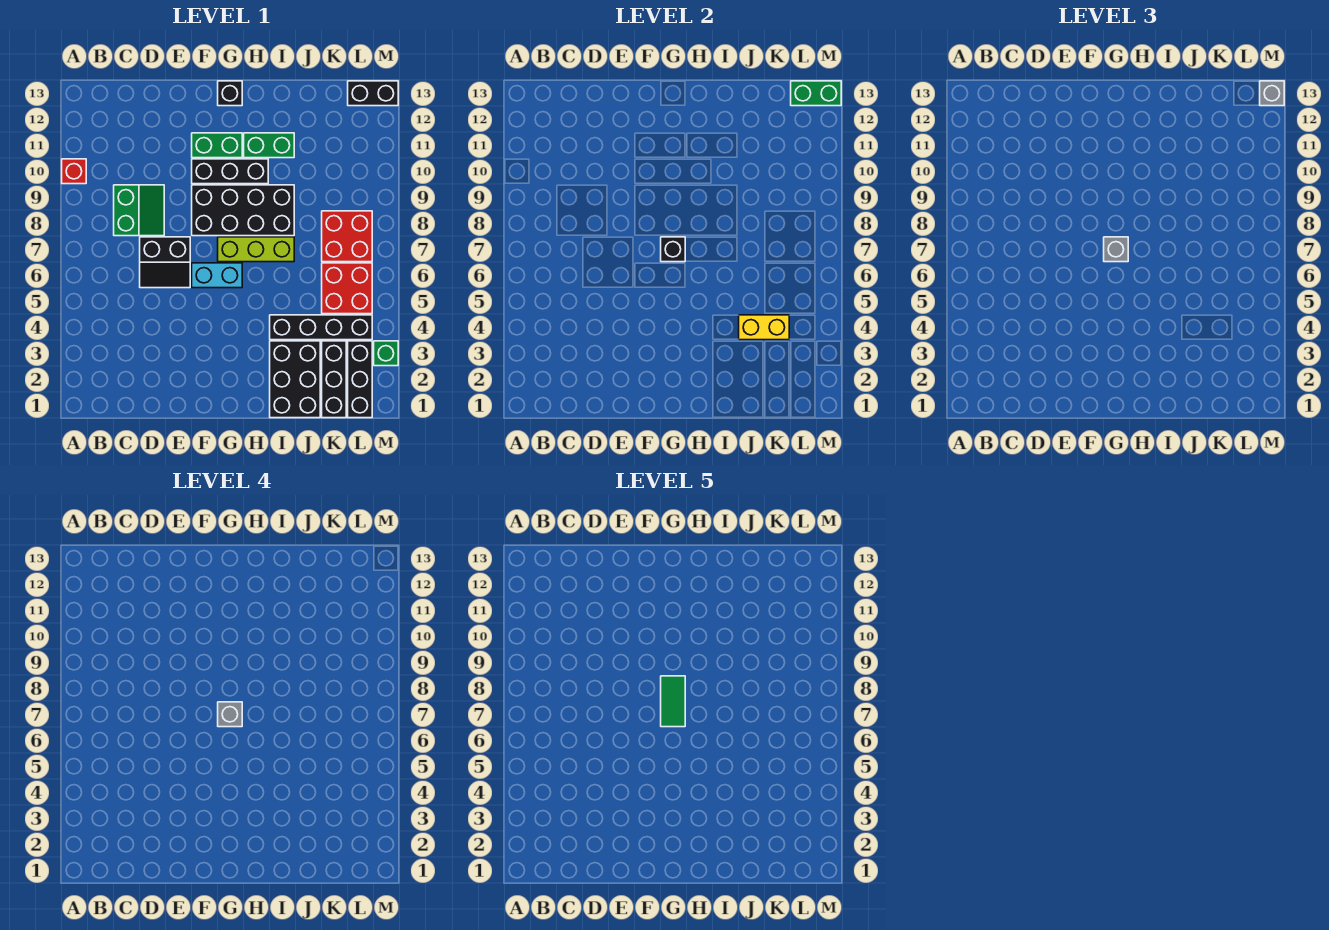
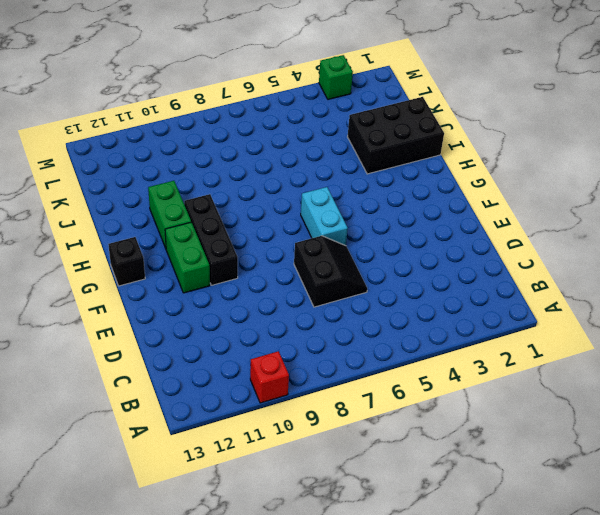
none -> green slope C8:D9 level 1 top C
none -> black brick F8:I9 level 1
none -> lime brick G7:I7 level 1

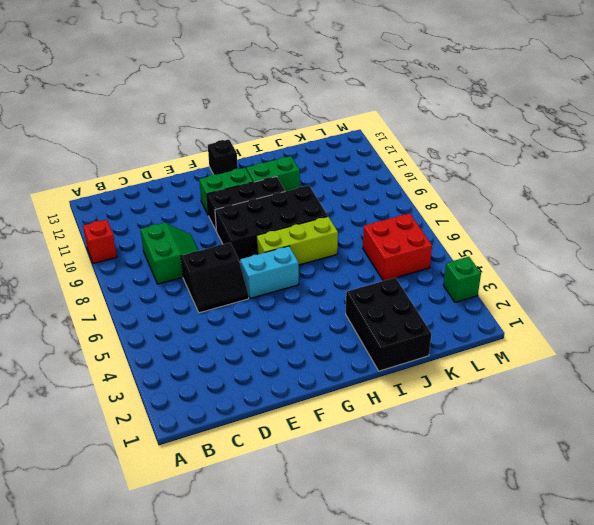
none -> black brick I4:L4 level 1
none -> black brick K1:K3 level 1
none -> red brick K7:L8 level 1

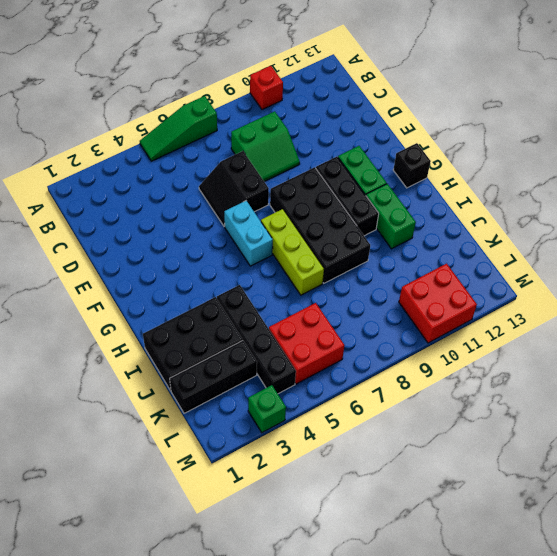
green slope A5:A7 level 1 top 7 -> none
red brick L10:M11 level 1 -> red brick K7:L8 level 1
none -> black brick L1:L3 level 1
none -> black brick L13:M13 level 1
none -> black brick G7 level 2

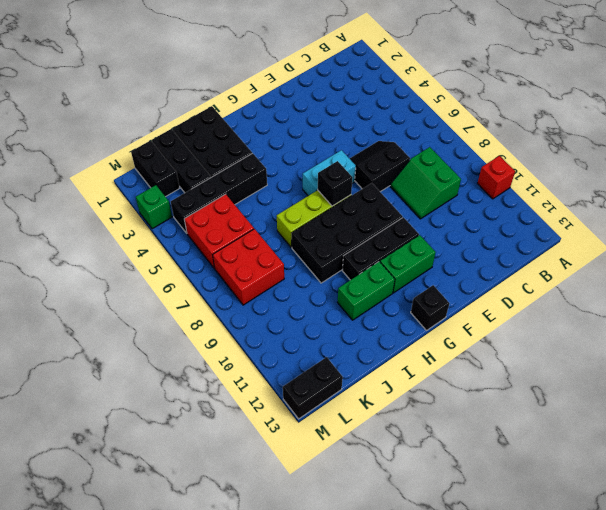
black brick L1:L2 level 1 -> black brick L1:L3 level 1
none -> yellow brick J4:K4 level 2
none -> green brick L13:M13 level 2
none -> grey brick G7 level 3

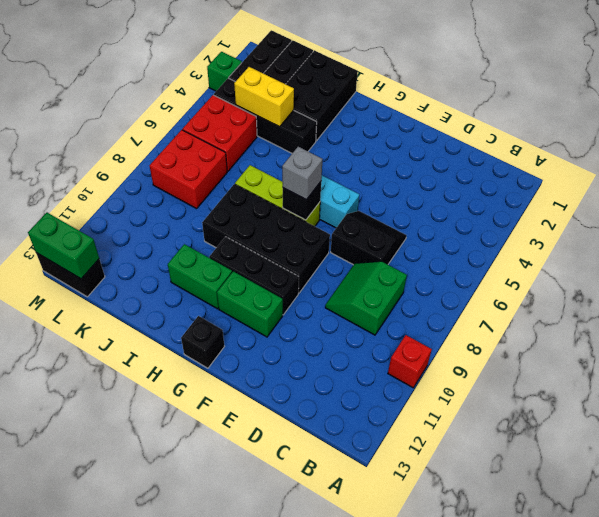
none -> grey brick M13 level 3
none -> grey brick G7 level 4
none -> green tile G7:G8 level 5

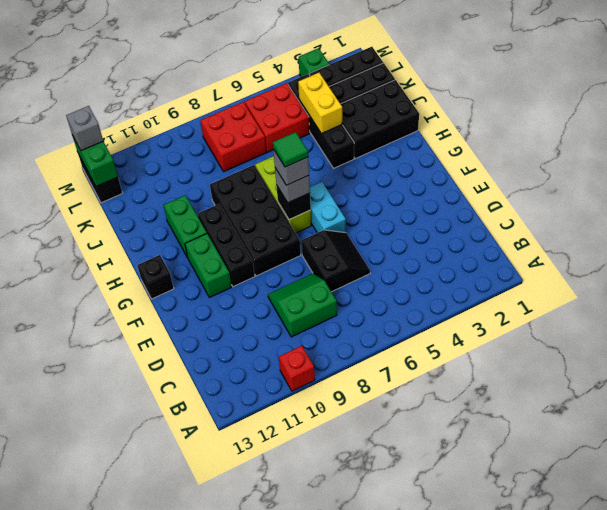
green tile G7 level 5 -> green tile G7:G8 level 5

